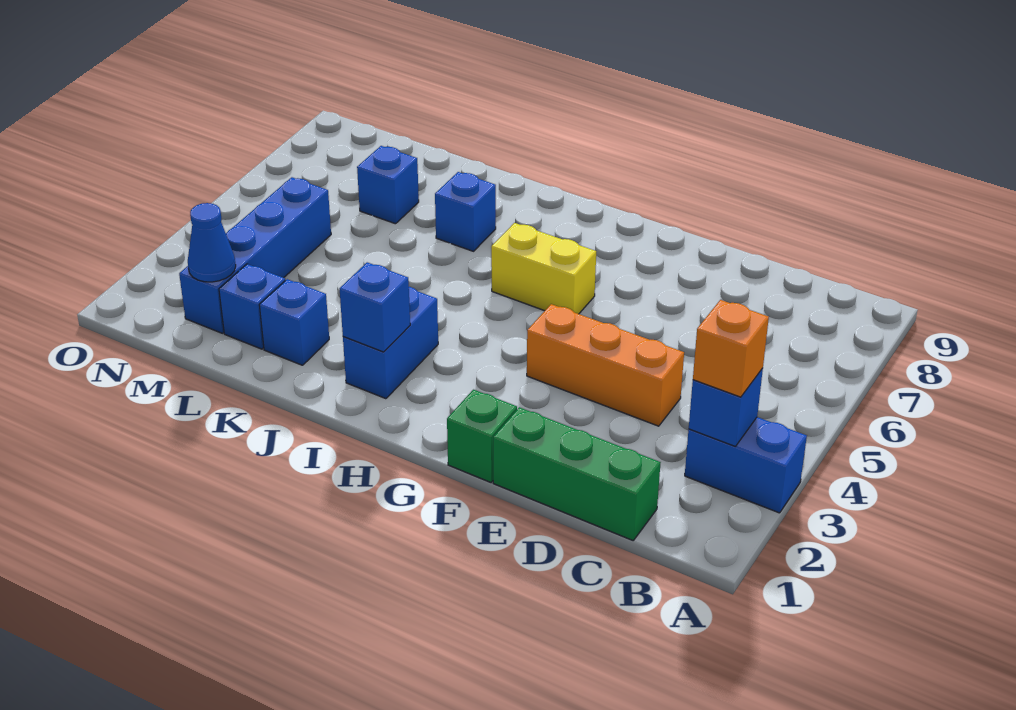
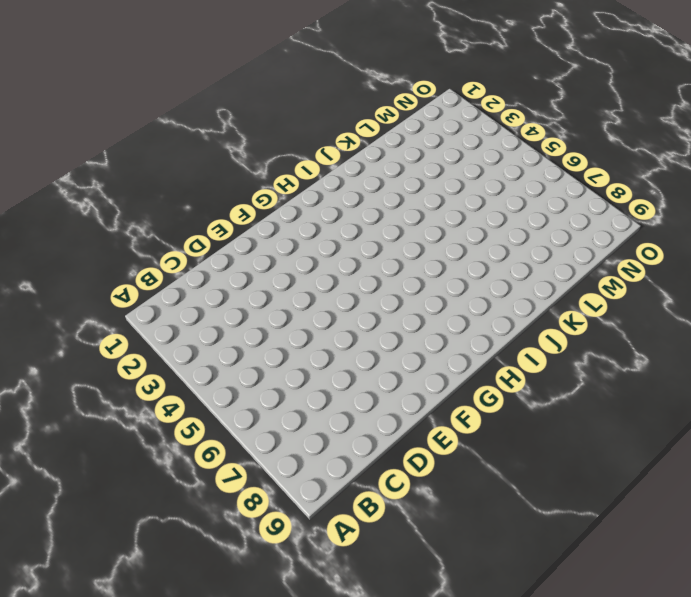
none -> blue brick A3:B3 level 1
none -> green brick C1:E1 level 1
none -> orange brick D4:F4 level 1

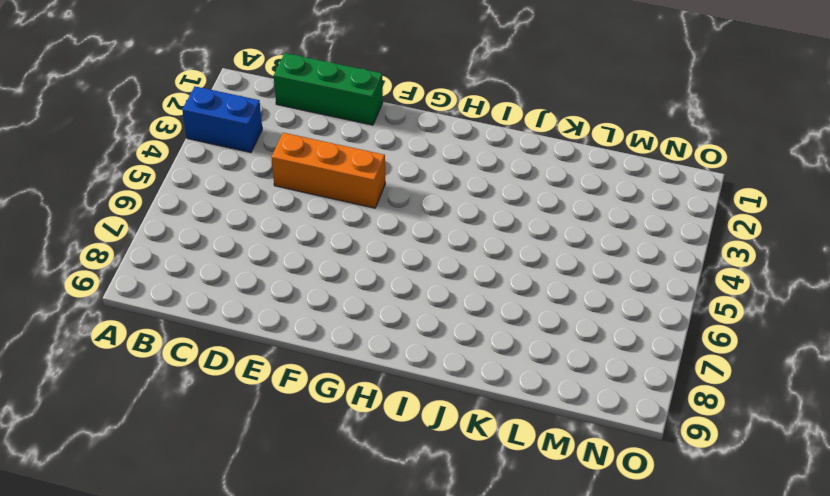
none -> green brick F1 level 1
none -> yellow brick G6:H6 level 1
none -> blue brick I2:I3 level 1

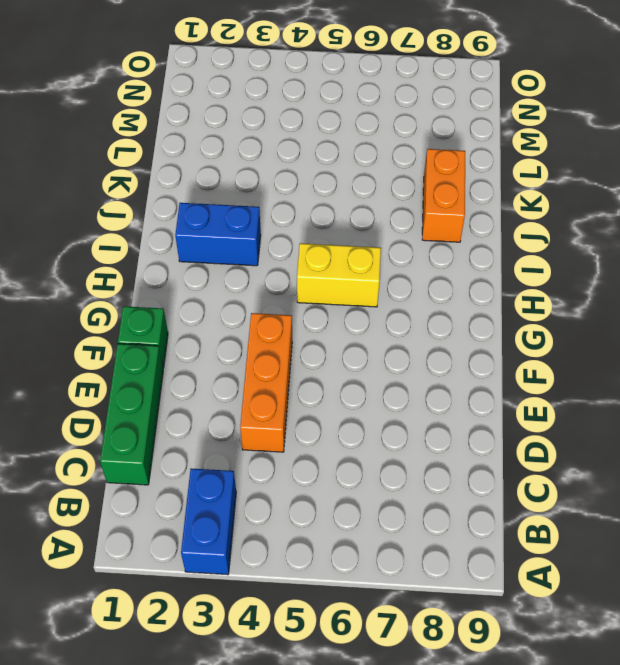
yellow brick H5:H6 level 1 -> yellow brick G6:H6 level 1
orange brick J8:K8 level 1 -> none
none -> blue brick J7 level 1
none -> blue brick K2 level 1
none -> blue brick L2 level 1

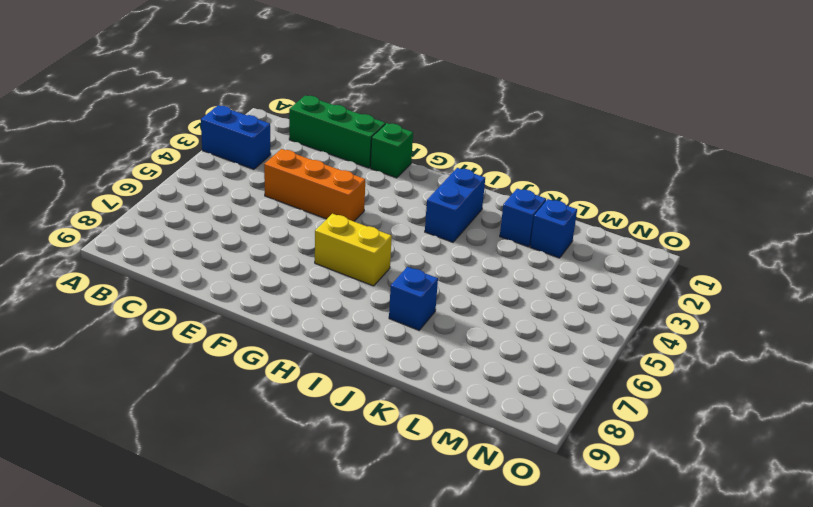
none -> blue brick L7 level 1
none -> blue brick M2:M5 level 1
none -> blue brick B3 level 2

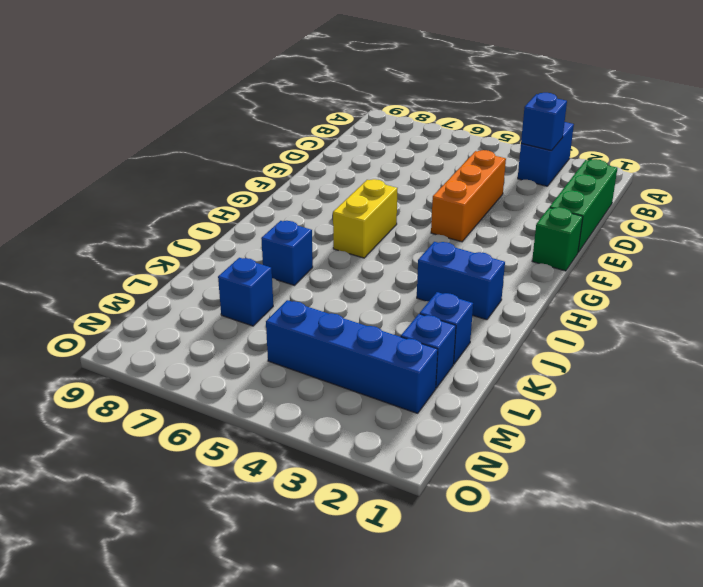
none -> blue brick I2 level 2
none -> blue cone M2 level 2
none -> orange brick B3 level 3

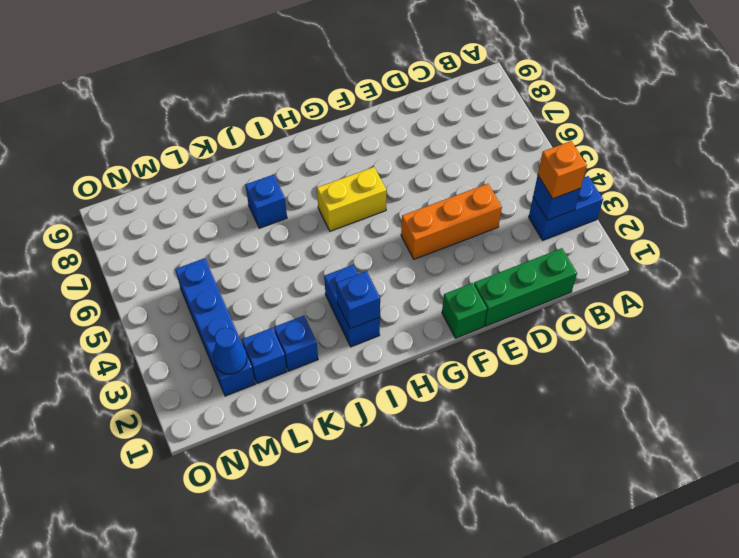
none -> blue brick L7 level 1

